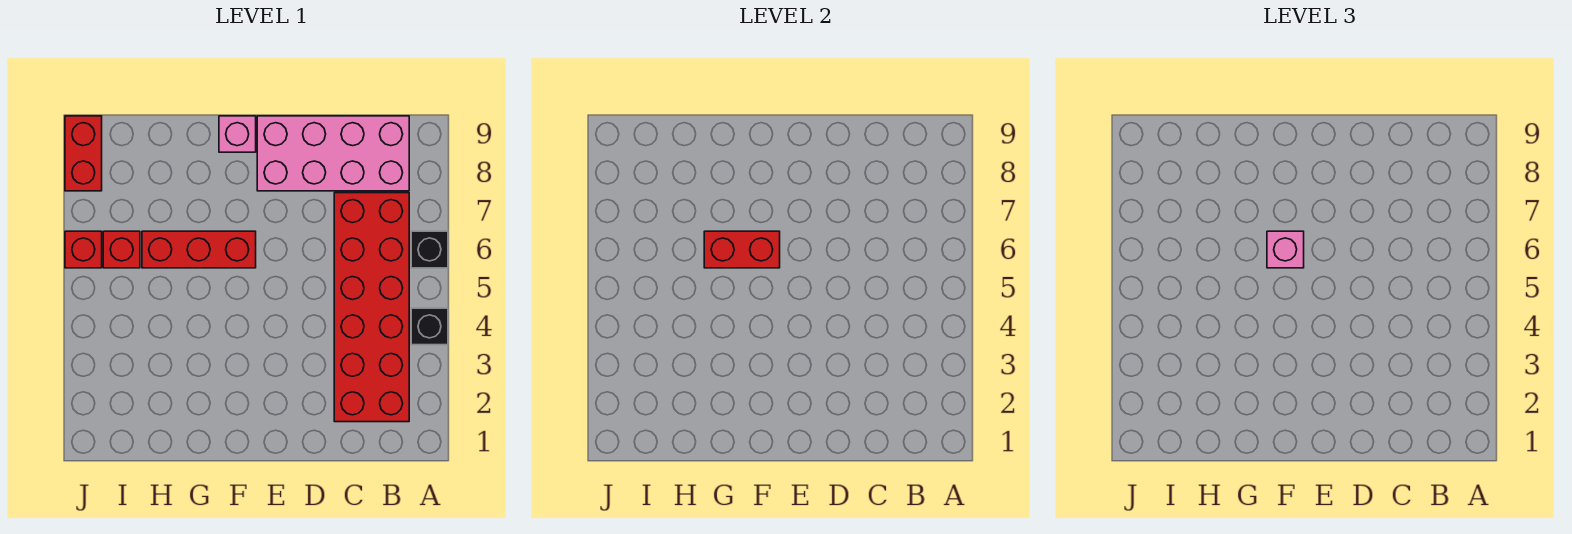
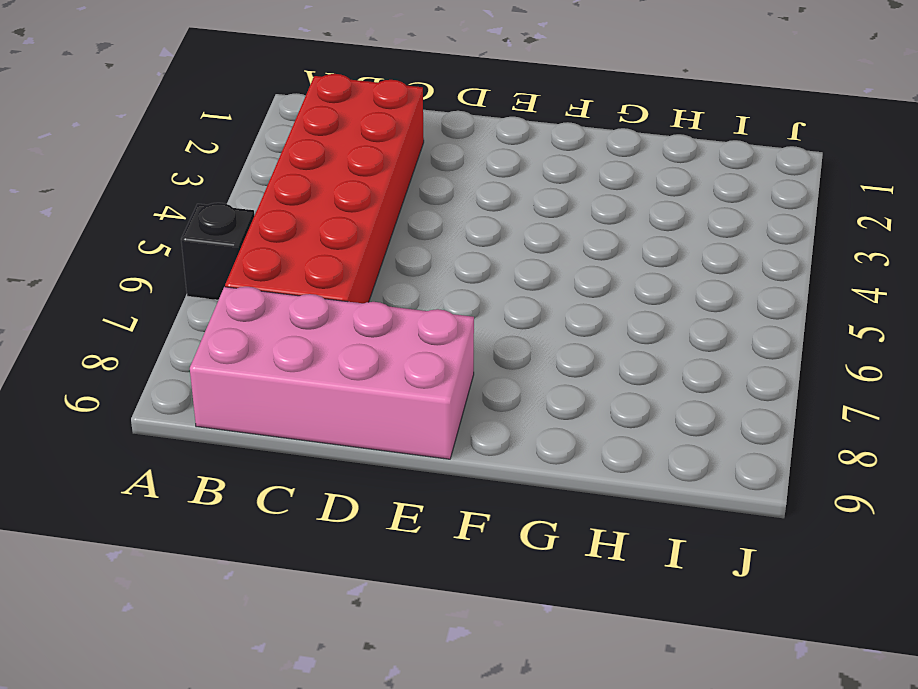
none -> black brick A4 level 1
none -> red brick F6:H6 level 1

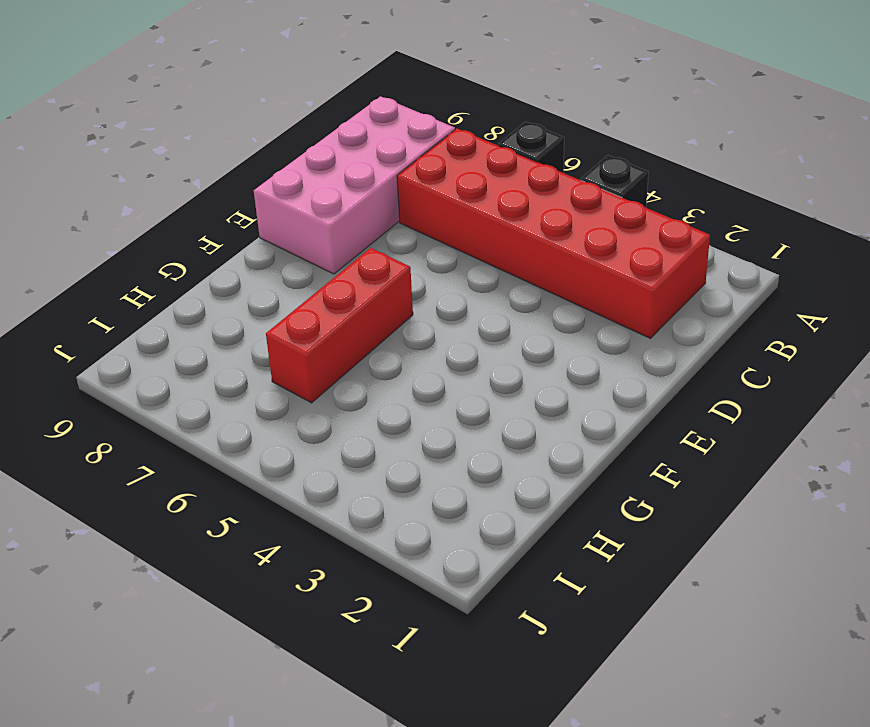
none -> pink brick F9 level 1
none -> red brick I6 level 1

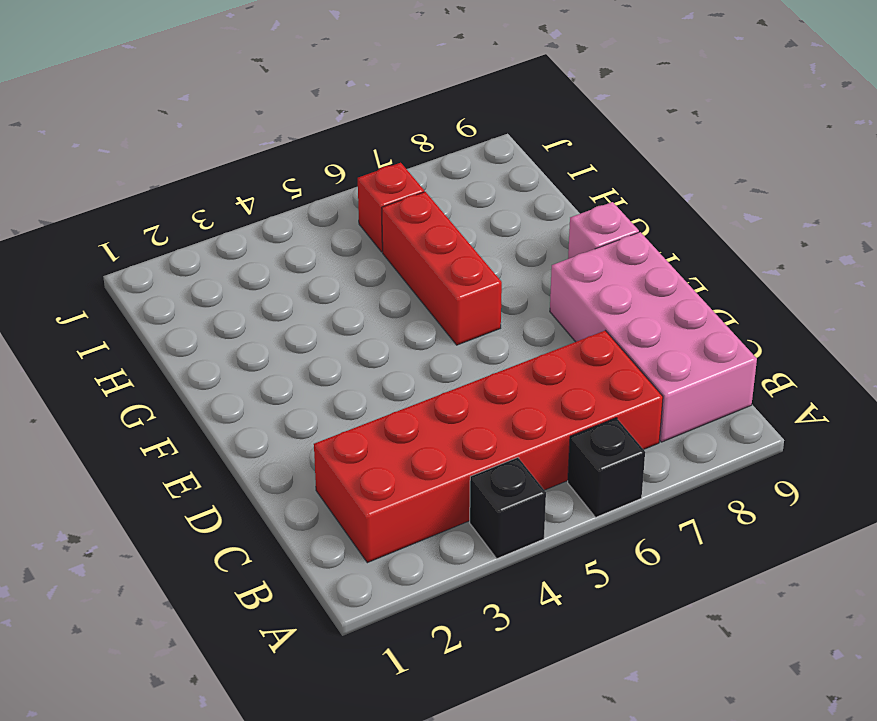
none -> red brick J6 level 1
none -> red brick J8:J9 level 1

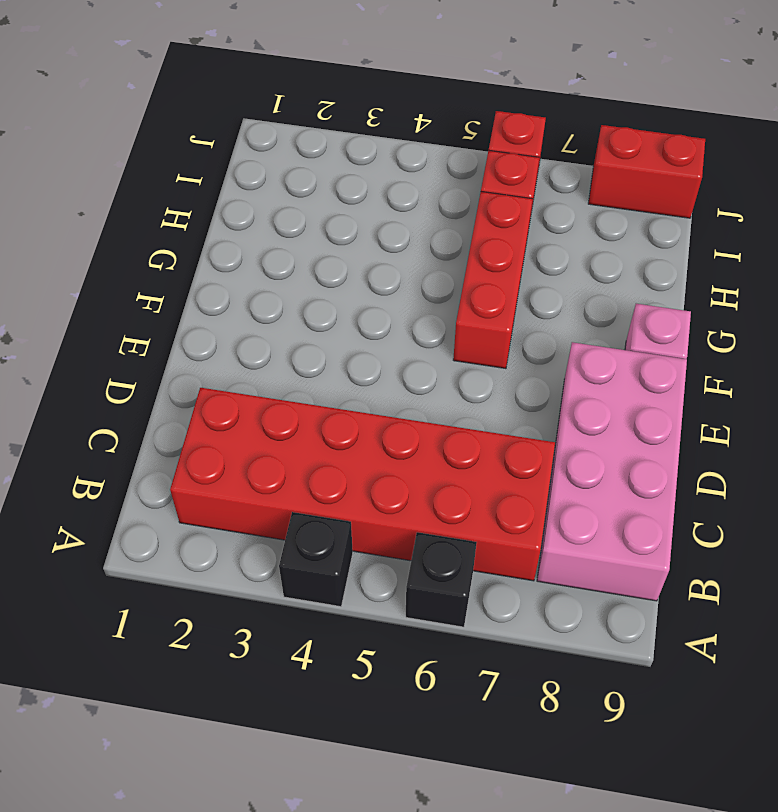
none -> red brick F6:G6 level 2
none -> pink brick F6 level 3

